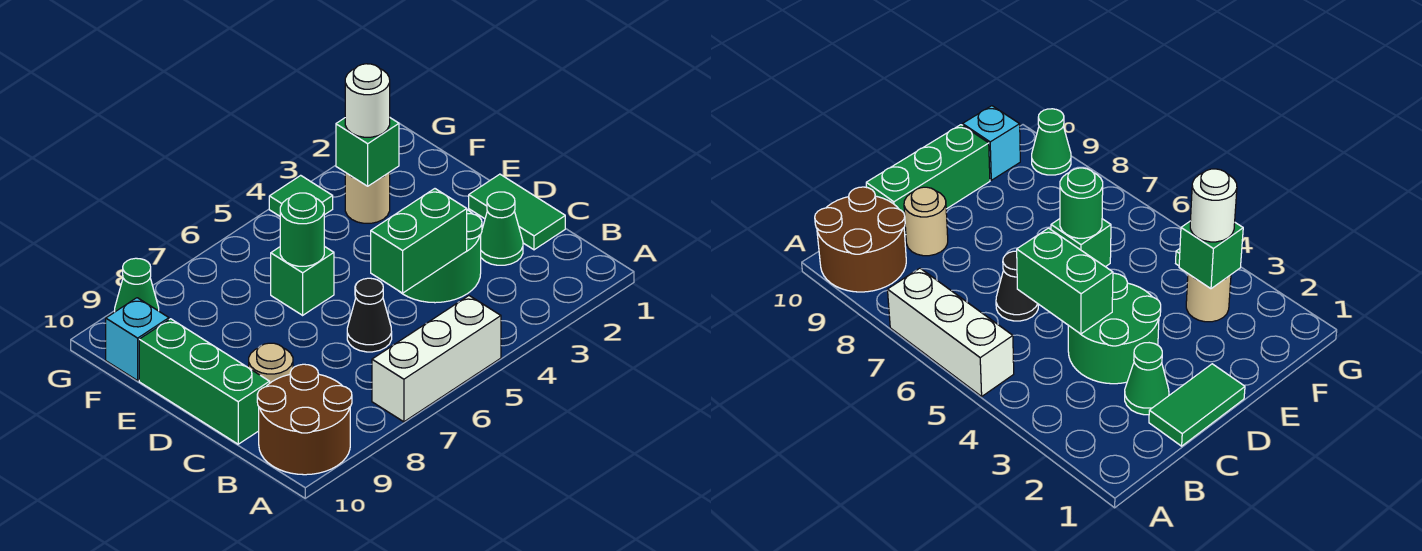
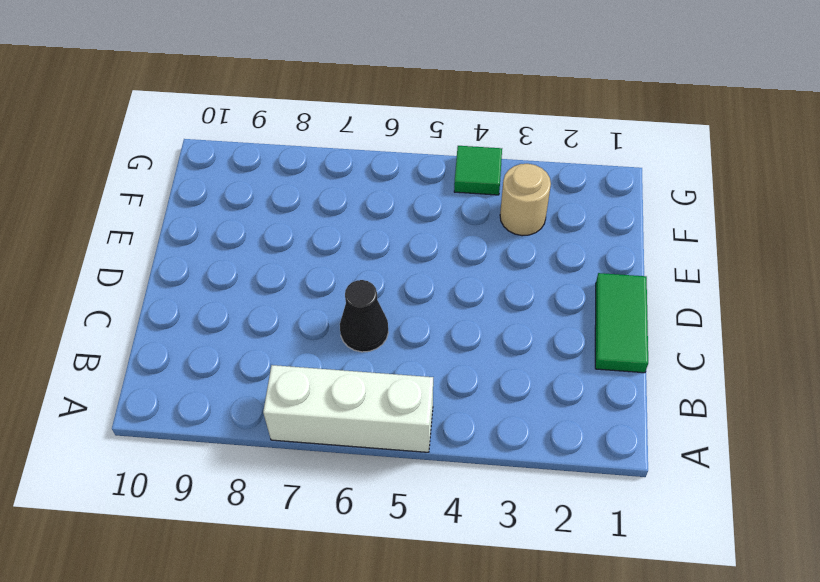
none -> brown round brick A9:B10 level 1
none -> green cone C2 level 1
none -> green round brick C3:D4 level 1

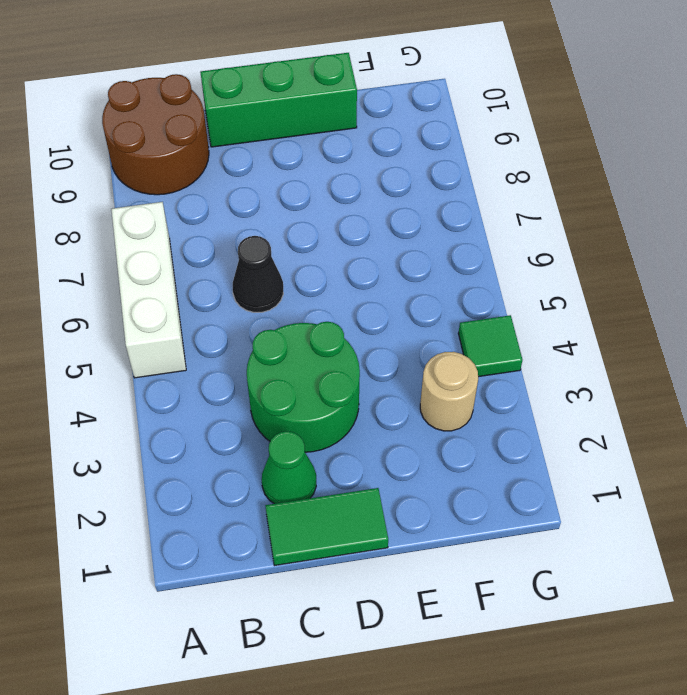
none -> tan round brick C9 level 1
none -> green brick E6 level 1
none -> cyan brick F10 level 1

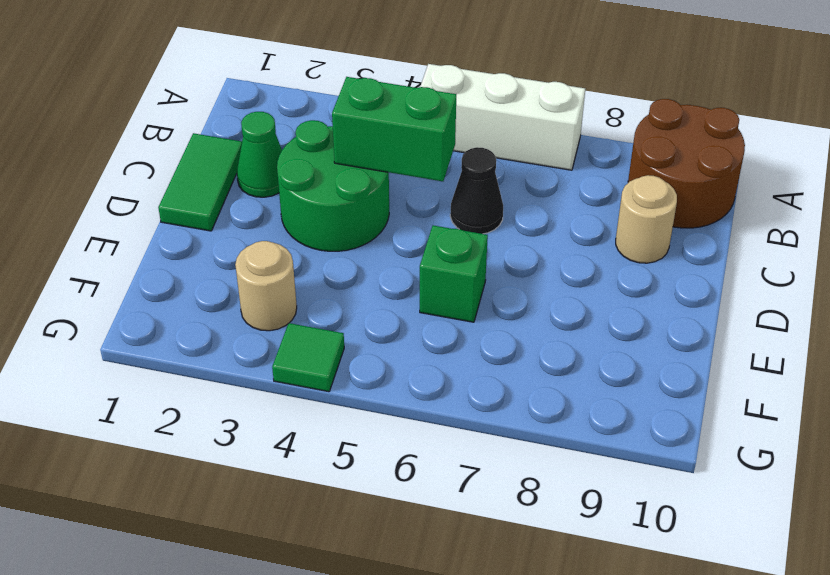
none -> green brick C10:E10 level 1
none -> cyan brick F10 level 1
none -> green cone G9 level 1

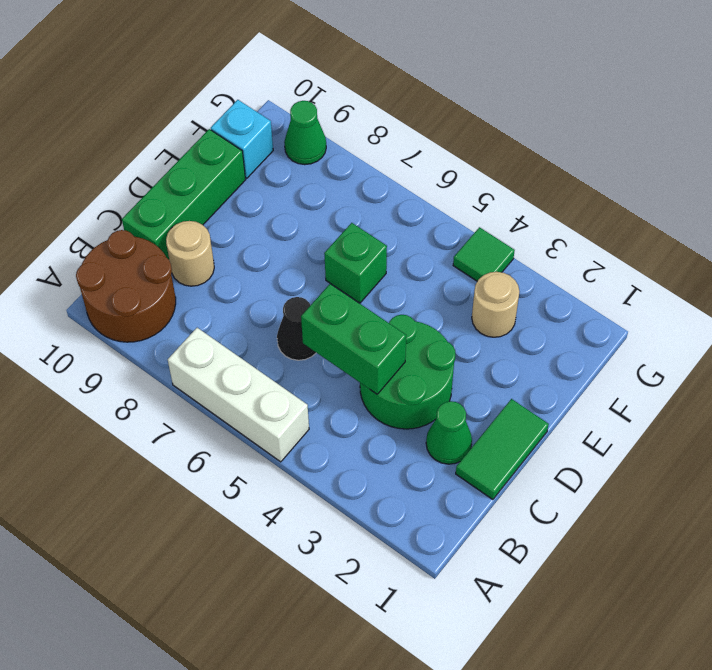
none -> green round brick E6 level 2
none -> green brick F3 level 2
none -> white round brick F3 level 3

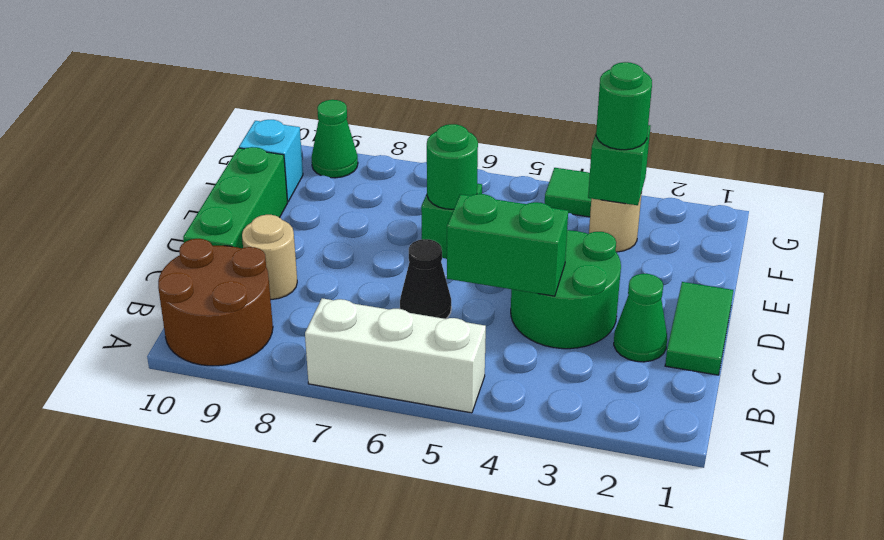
green round brick F3 level 3 -> white round brick F3 level 3

